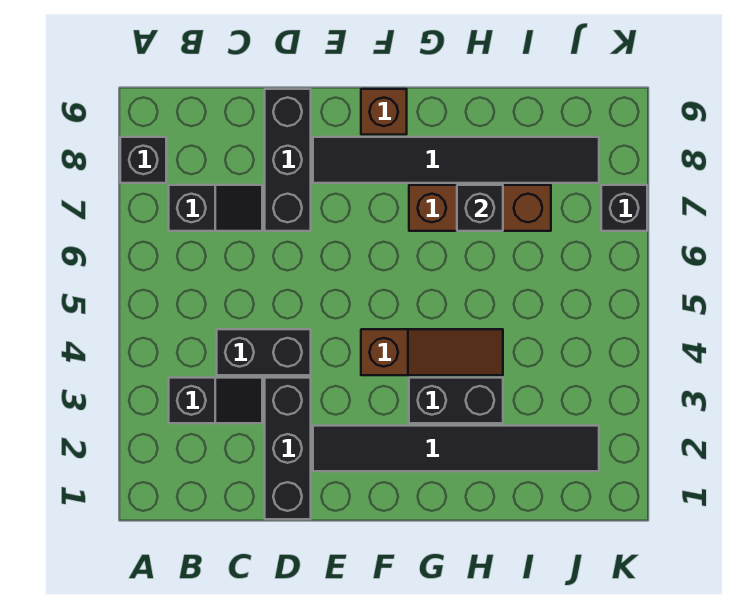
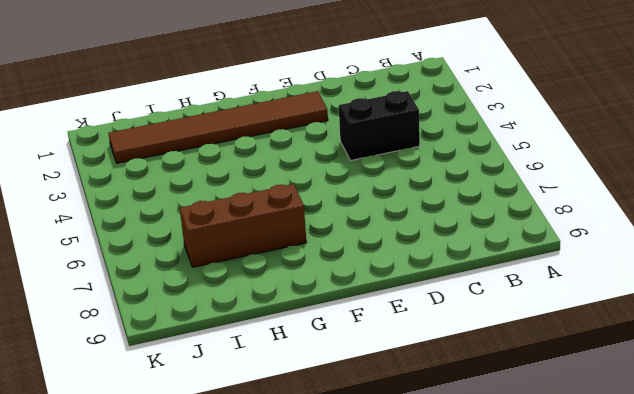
brown tile E2:J2 level 1 -> black tile E2:J2 level 1
none -> black brick A8 level 1
none -> black slope B3:C3 level 1 top B
none -> black slope B7:C7 level 1 top B

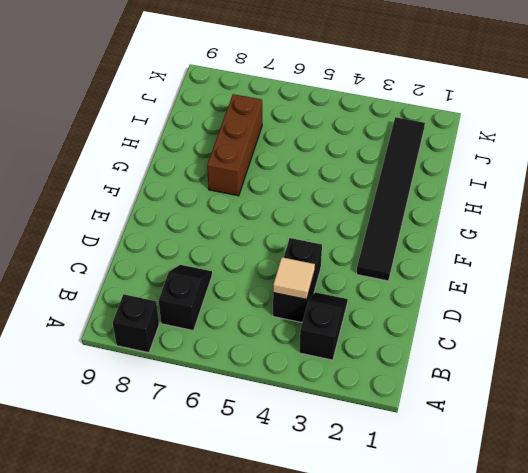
tan tile C4 level 2 -> none
none -> black brick D1:D3 level 1
none -> black brick D7:D9 level 1
none -> black tile E8:J8 level 1

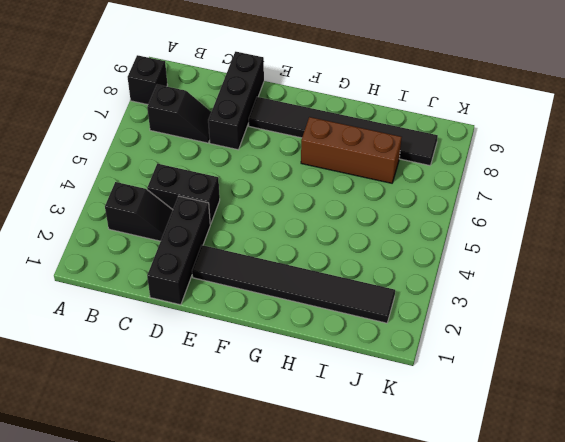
none -> brown slope F4:H4 level 1 top F
none -> brown brick F9 level 1
none -> black brick G3:H3 level 1

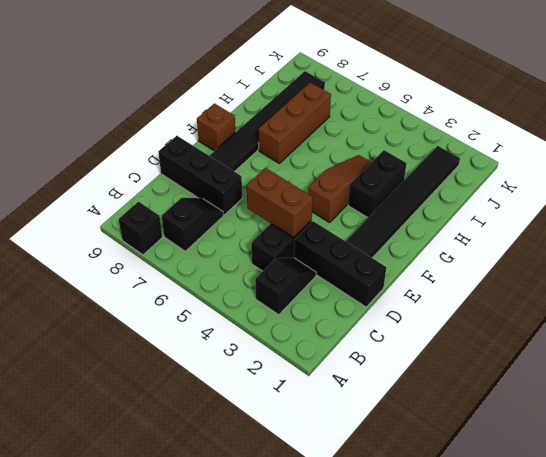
brown brick D4:D5 level 2 -> none
none -> black brick K7 level 1
none -> black brick H7 level 2

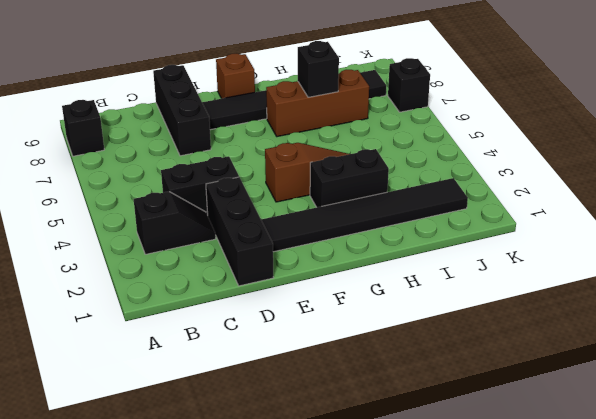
none -> black slope B7:C7 level 1 top B

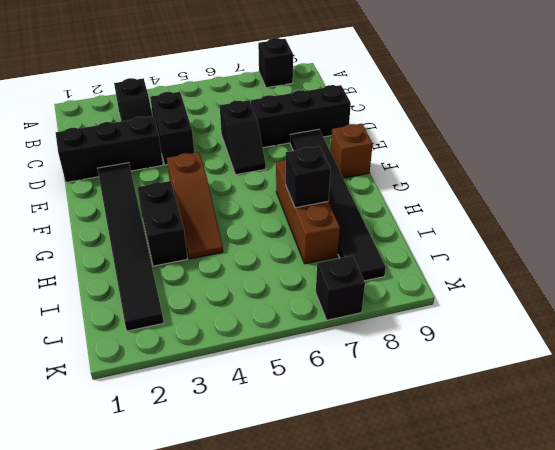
black slope D6:E6 level 1 top D -> black slope B7:C7 level 1 top B

